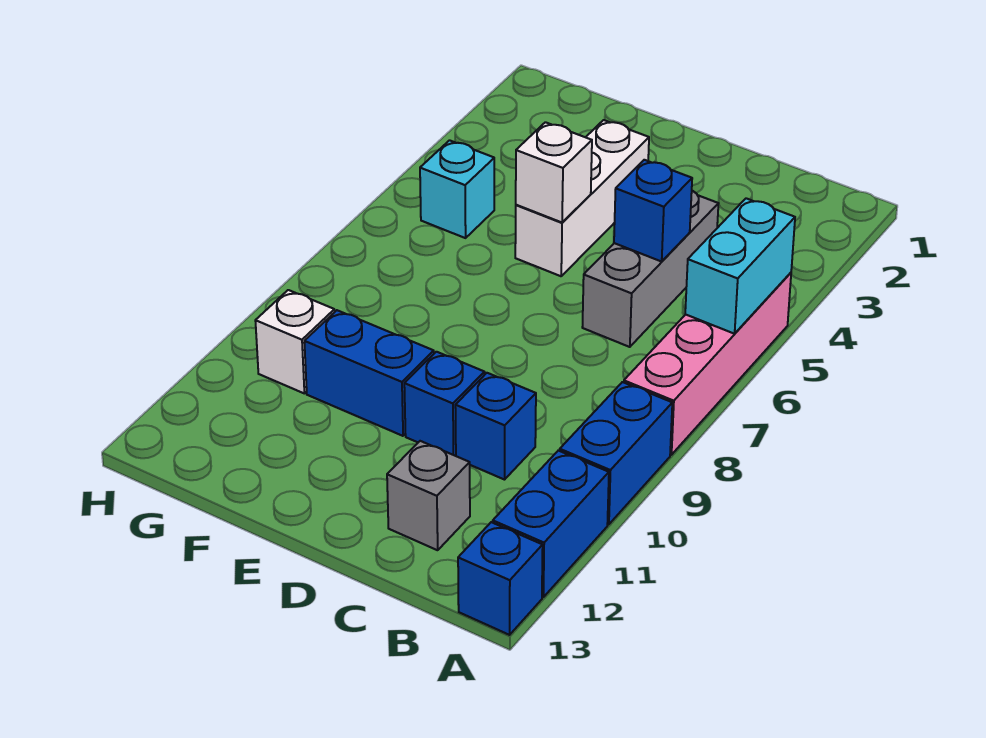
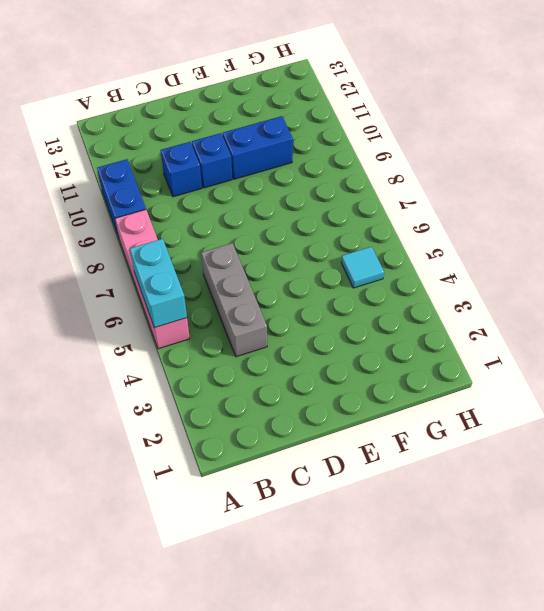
cyan tile G5 level 1 -> cyan brick G5 level 1
none -> blue brick A11:A12 level 1
none -> blue brick A13 level 1
none -> grey brick C12 level 1

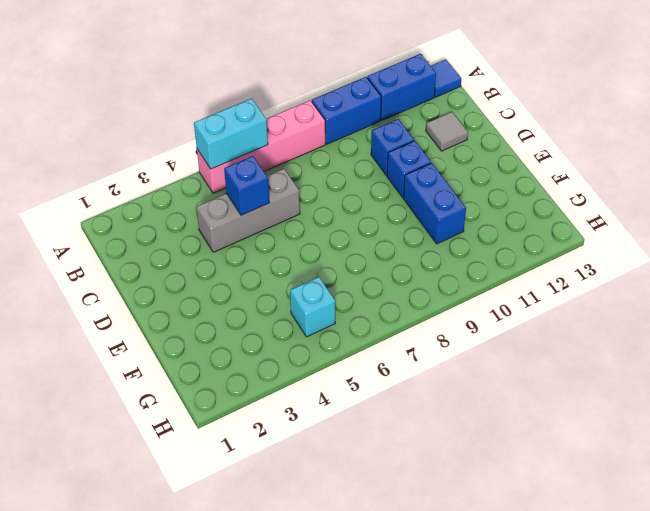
blue tile A13 level 1 -> blue brick A13 level 1
grey tile C12 level 1 -> grey brick C12 level 1
none -> white brick E3:E5 level 1
none -> white brick G10 level 1
none -> white brick E5 level 2

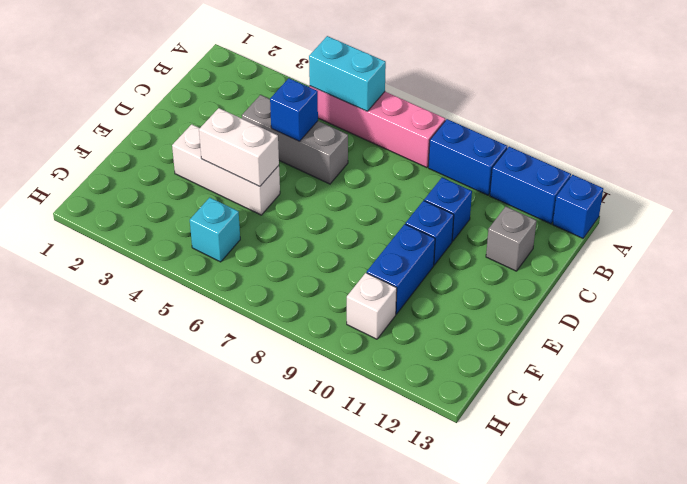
white brick E4:E5 level 2 -> white brick E5 level 2

